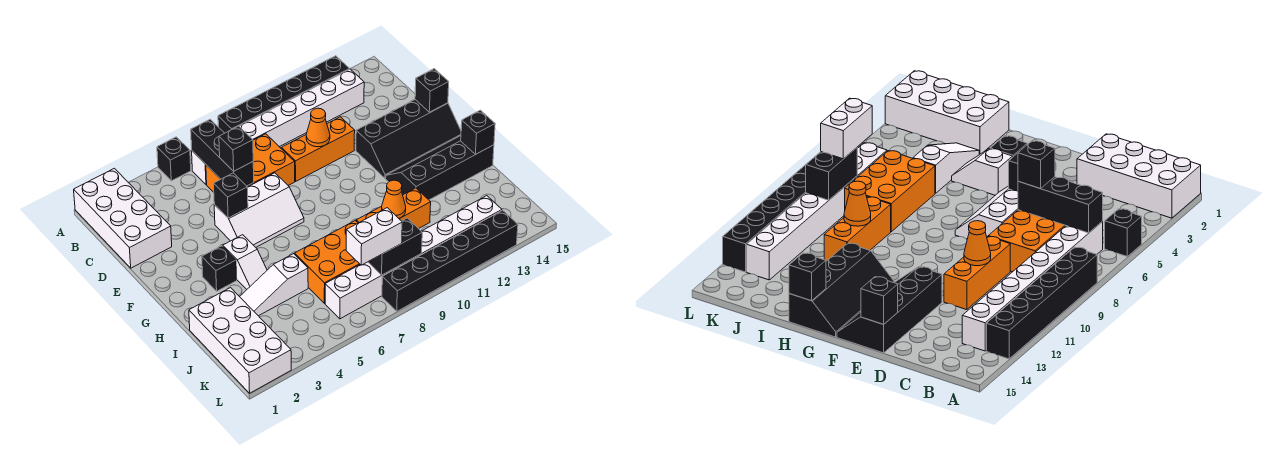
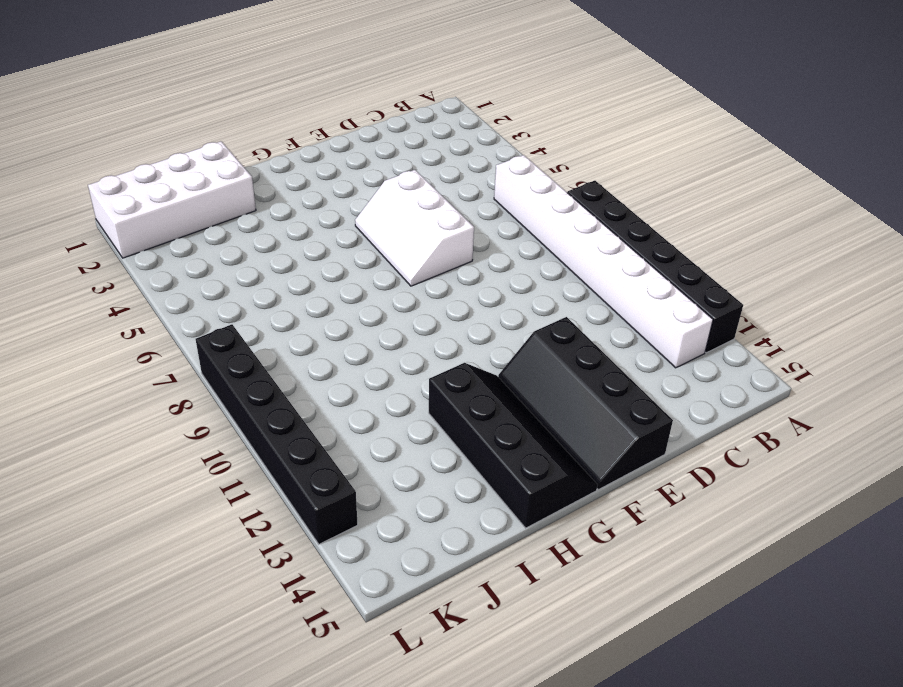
none -> white brick A1:D2 level 1
none -> black brick A5 level 1
none -> orange brick C6:D8 level 1

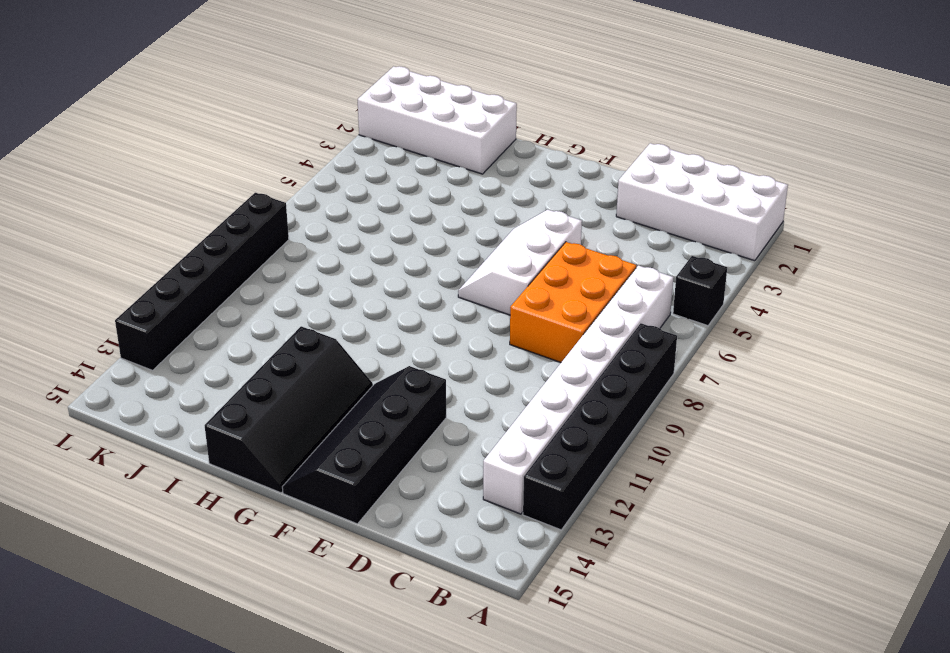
none -> orange brick D9:D11 level 1
none -> black brick G3 level 1
none -> white slope G4:H4 level 1 top G

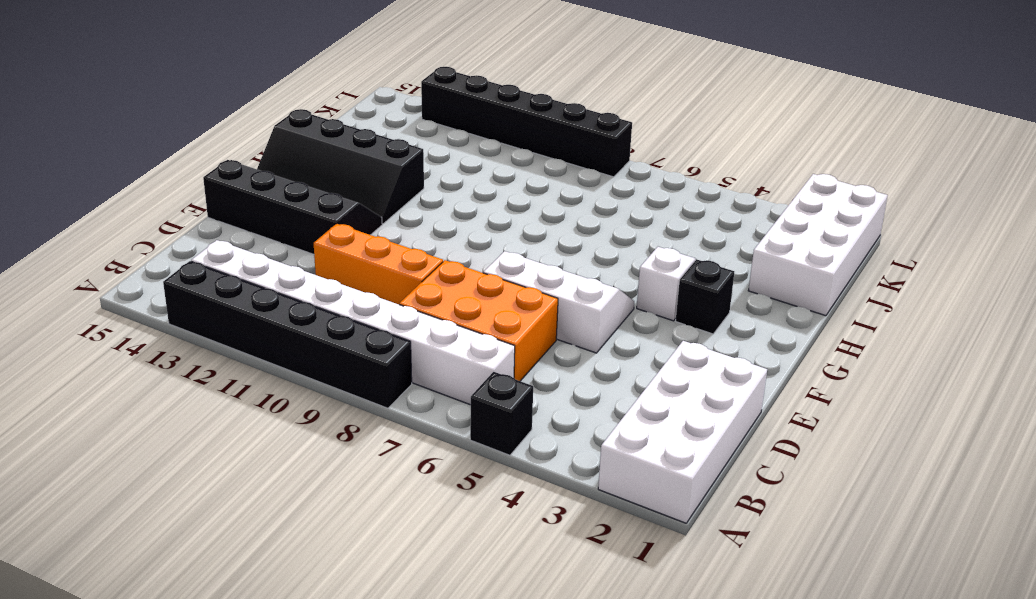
none -> white slope I3:I5 level 1 top 5
none -> orange brick I6:J8 level 1
none -> orange brick I9:I11 level 1

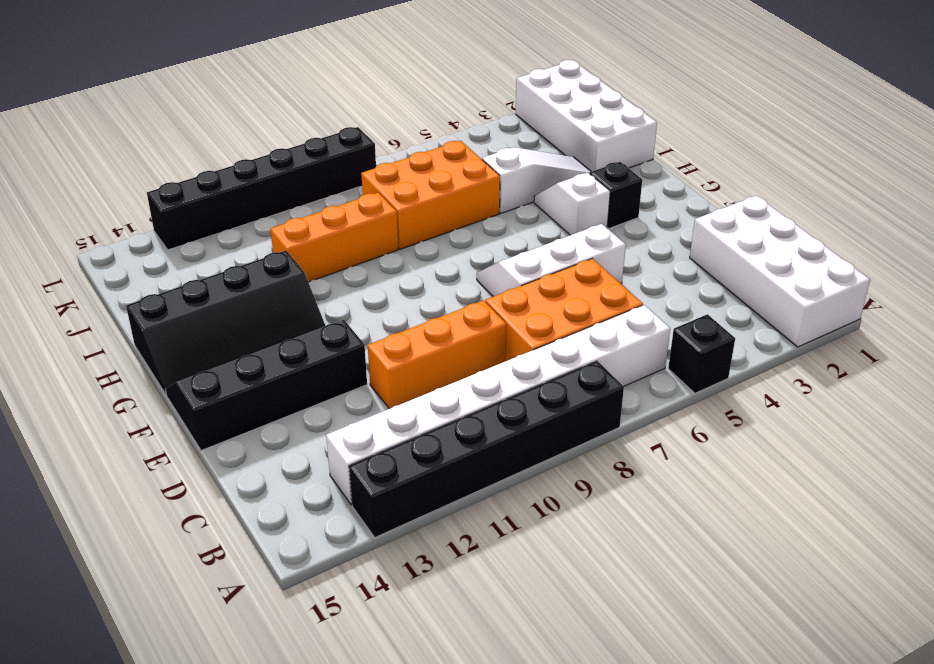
none -> white brick K6:K13 level 1
none -> black brick B6:D6 level 2
none -> orange cone D10 level 2

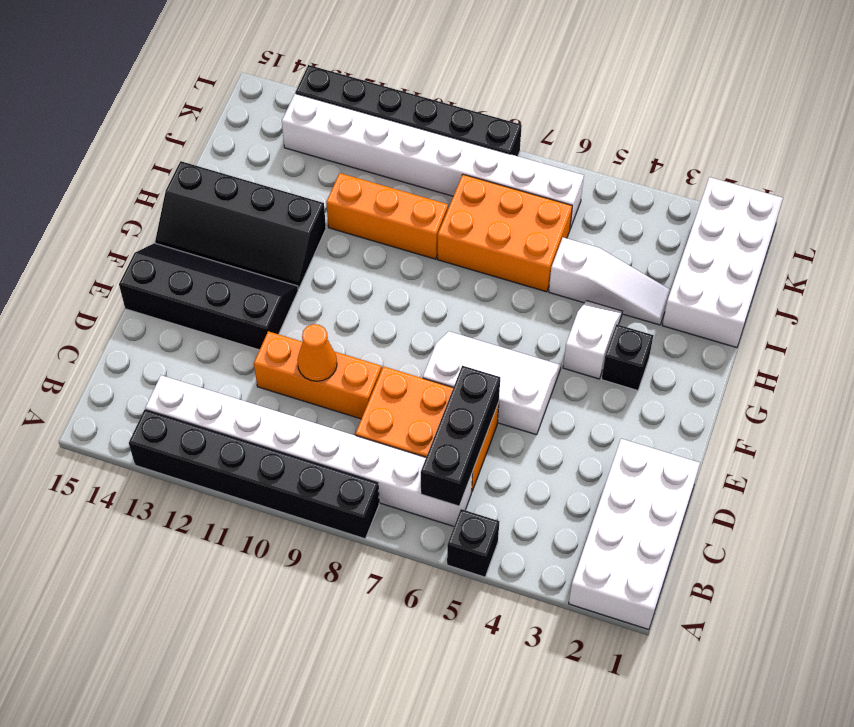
none -> black brick E5 level 2
none -> black brick E15 level 2
none -> black brick H15 level 2

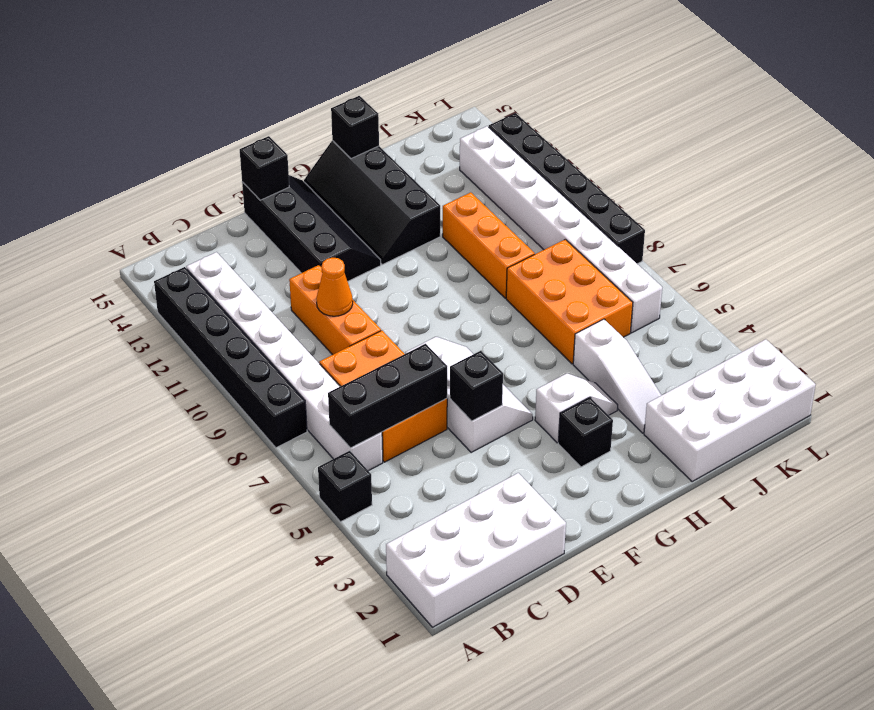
none -> orange cone I10 level 2
none -> black brick K8:K9 level 2
none -> black brick D6 level 3

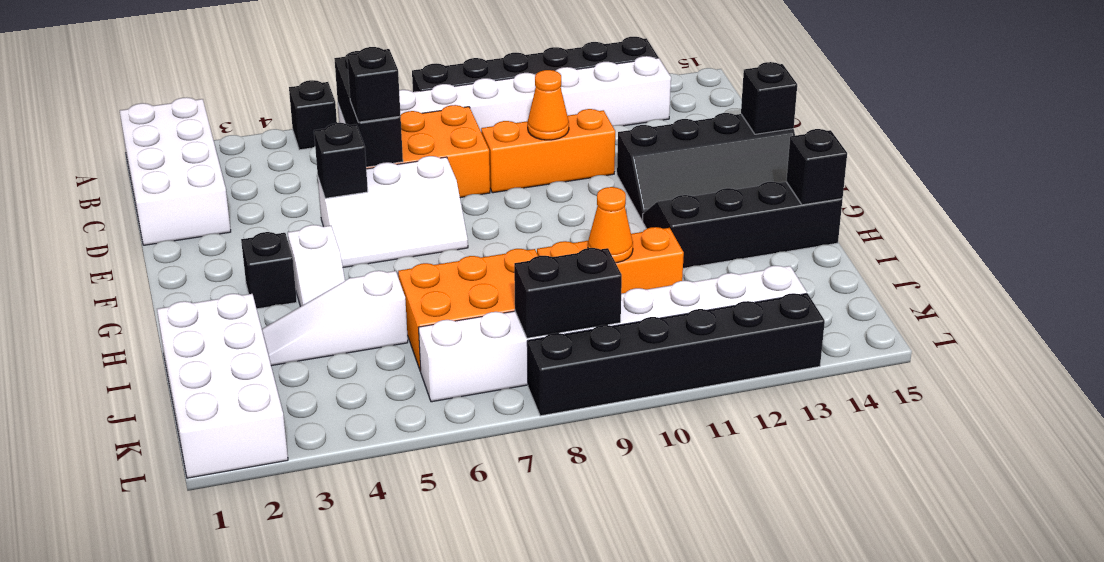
none -> white brick K7:K8 level 3

